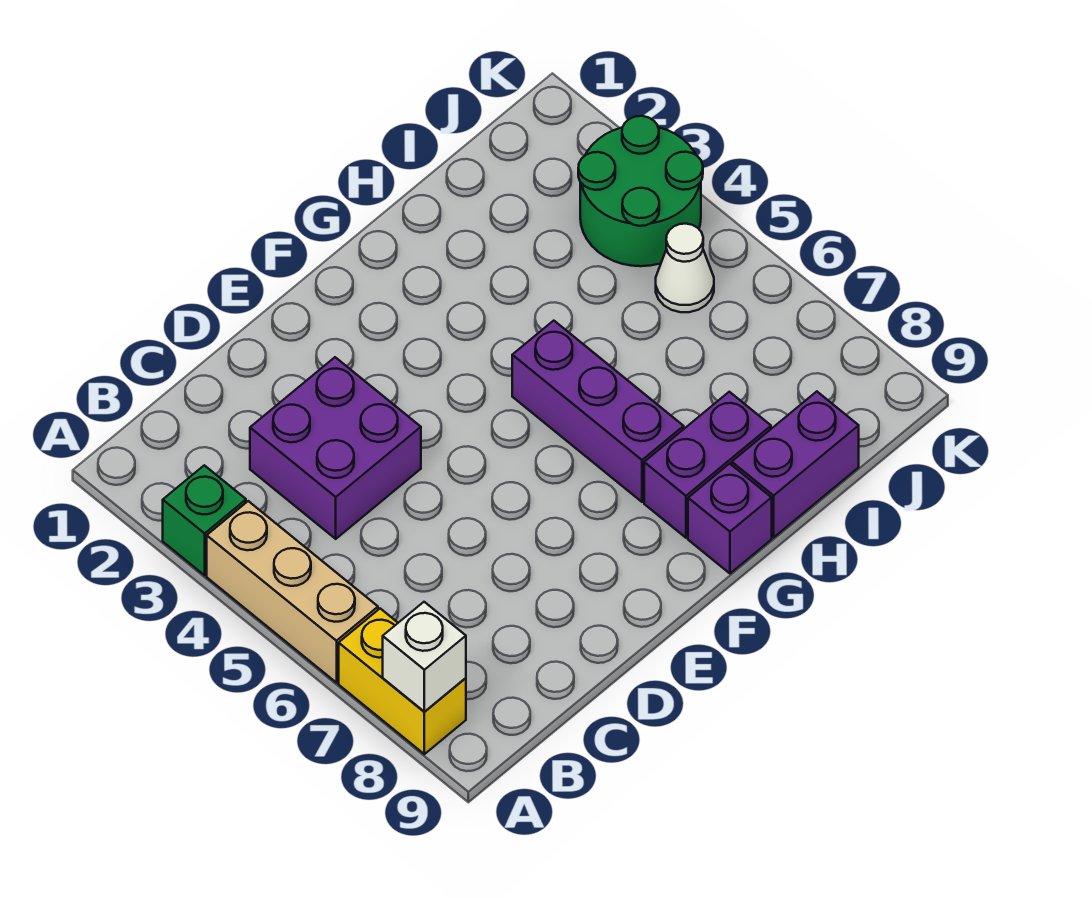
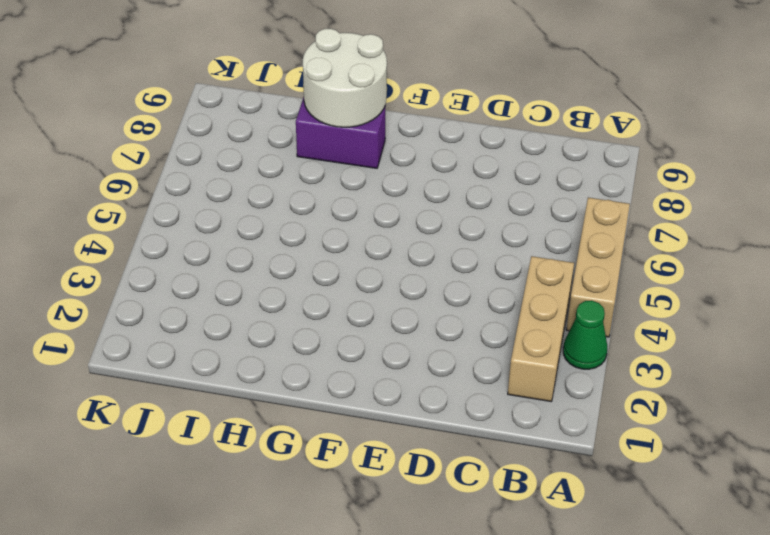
green cone A3 level 1 -> green brick A3 level 1
tan brick B2:B4 level 1 -> none
white round brick G8:H9 level 2 -> none
none -> yellow brick A7:A8 level 1
none -> purple brick C3:D4 level 1

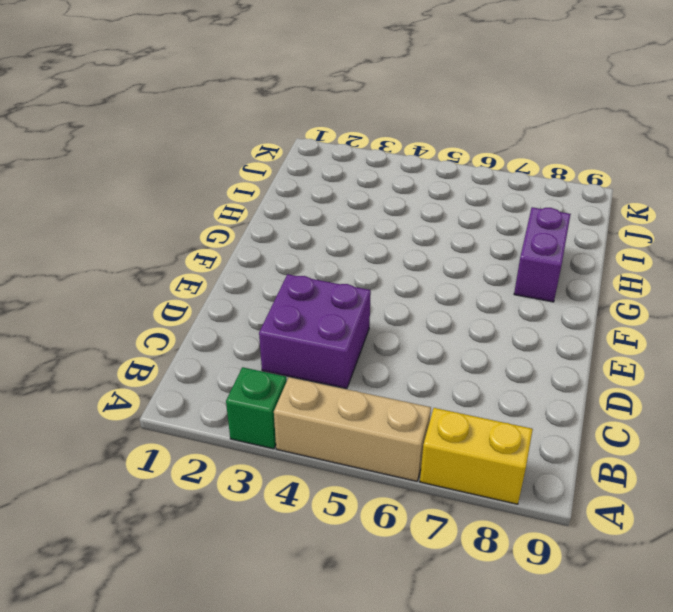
none -> purple brick G5:G7 level 1
none -> purple brick G9 level 1

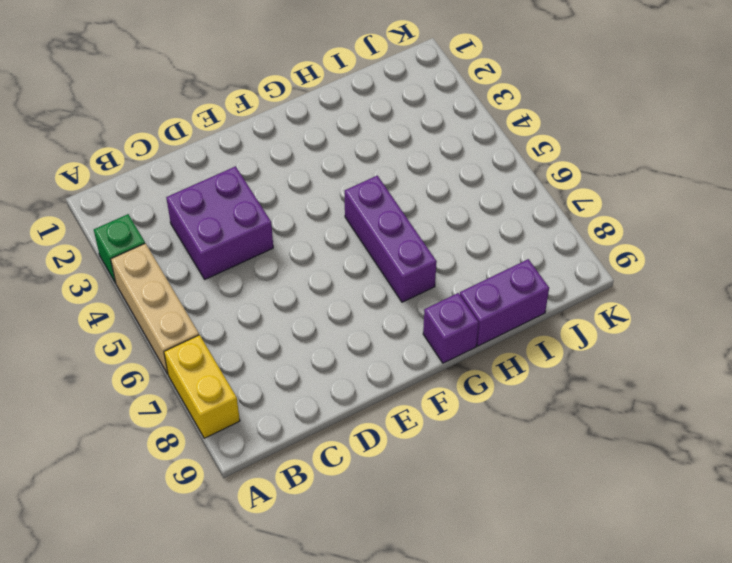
none -> purple brick G8:H8 level 1
none -> green round brick J3:K4 level 1

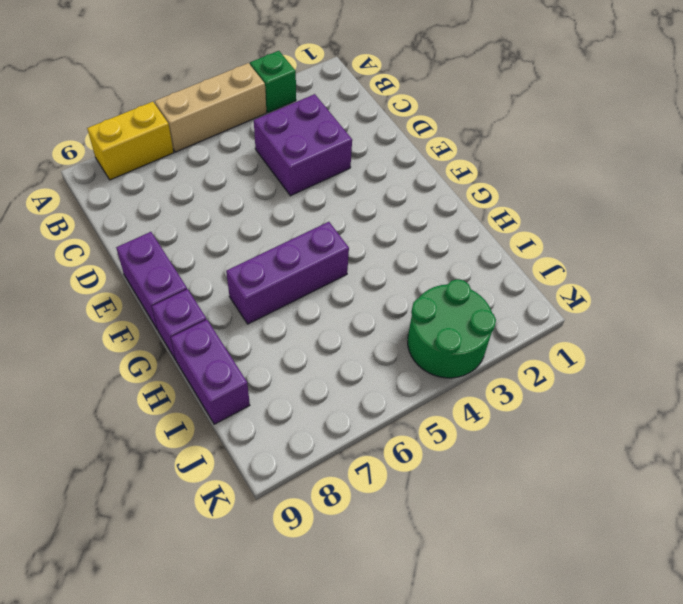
purple brick E9:F9 level 1 -> purple brick G8:H8 level 1
none -> white cone J5 level 1
none -> white brick A8 level 2

